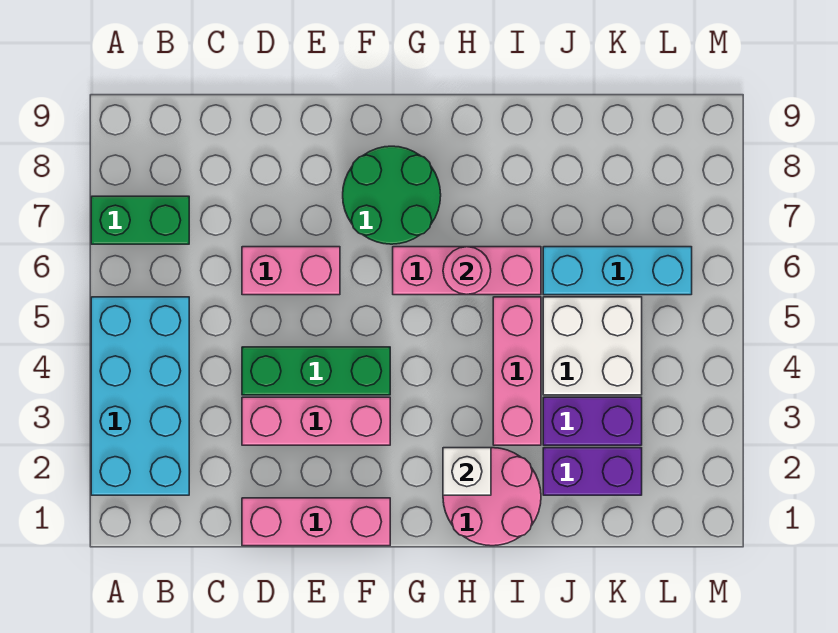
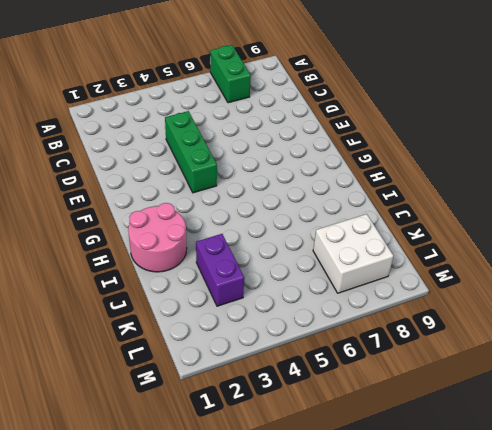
white brick K7:L8 level 1 -> white brick J4:K5 level 1
none -> cyan brick A2:B5 level 1
none -> pink brick D1:F1 level 1
none -> pink brick D3:F3 level 1

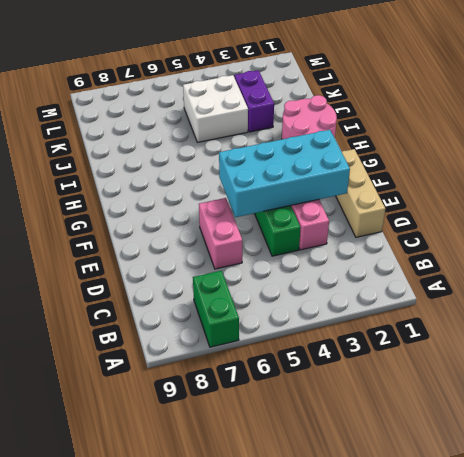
tan brick D1:F1 level 1 -> pink brick D1:F1 level 1
cyan brick E2:F5 level 2 -> cyan brick A2:B5 level 1
none -> green round brick F7:G8 level 1
none -> pink brick G6:I6 level 1
none -> pink brick I3:I5 level 1

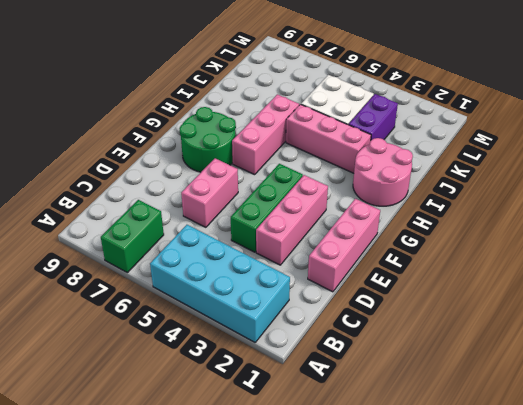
none -> purple brick J2:K2 level 1
none -> cyan brick J6:L6 level 1
none -> white brick H2 level 2

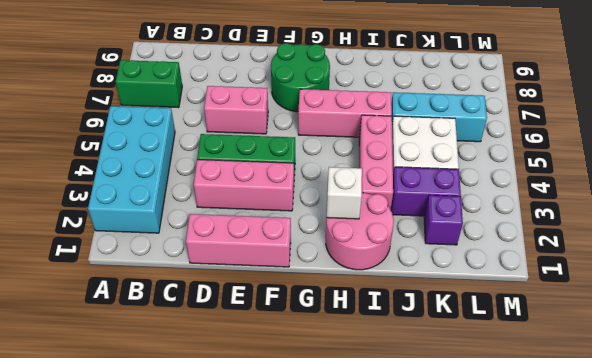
purple brick K2 level 1 -> purple brick J2:K2 level 1
none -> pink round brick H6 level 2

